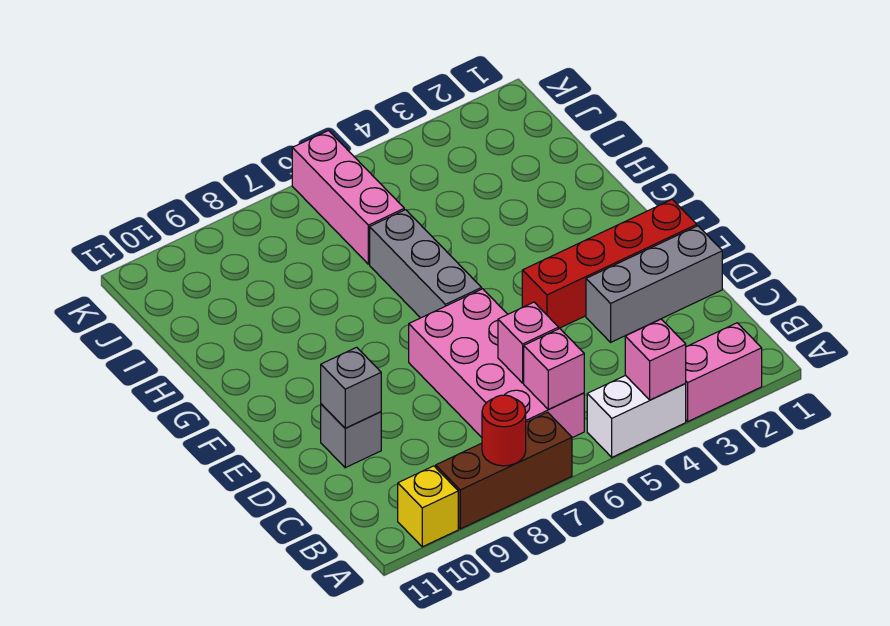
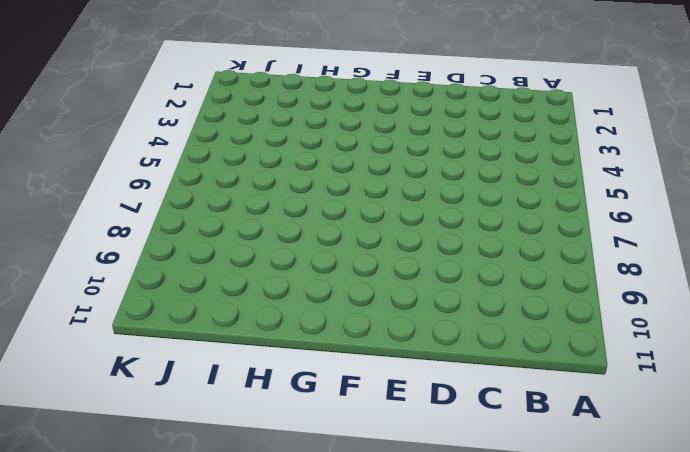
none -> pink brick A2:A3 level 1
none -> white brick A4:A5 level 1
none -> brown brick A7:A9 level 1

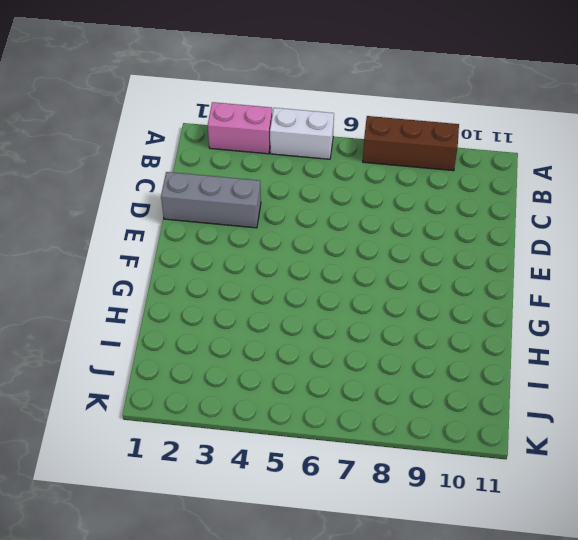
none -> yellow brick A10 level 1
none -> pink brick B6:E7 level 1
none -> grey brick D10 level 1

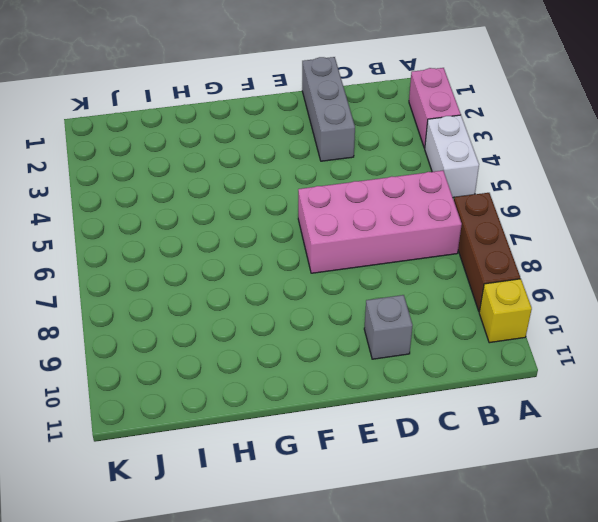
none -> red brick E1:E4 level 1
none -> grey brick F6:H6 level 1
none -> pink brick I6:K6 level 1

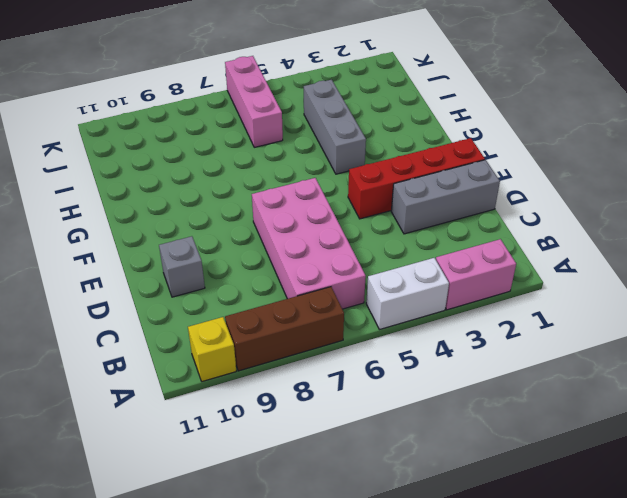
grey brick G4:I4 level 1 -> grey brick F6:H6 level 1
none -> pink brick A4 level 2
none -> red round brick A8 level 2
none -> pink brick B6 level 2

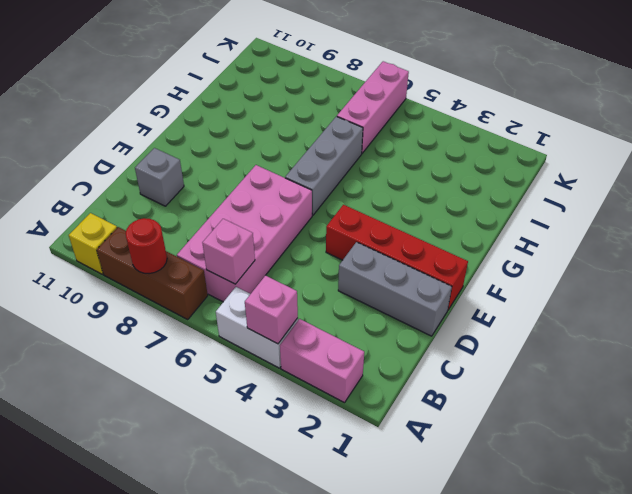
none -> pink brick C6 level 2
none -> grey brick D10 level 2

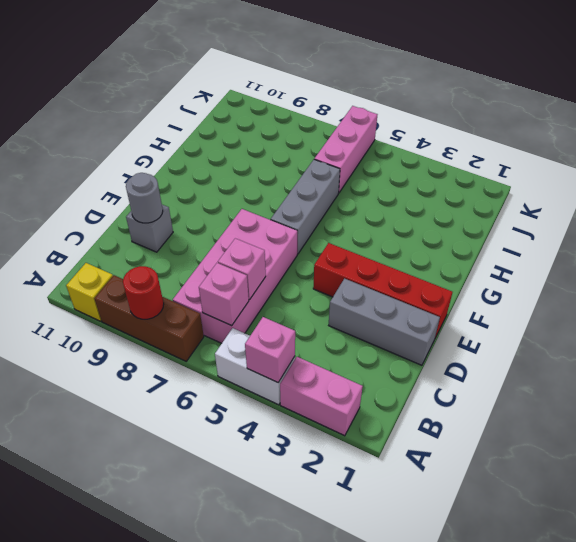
grey round brick D10 level 2 -> grey brick D10 level 2

